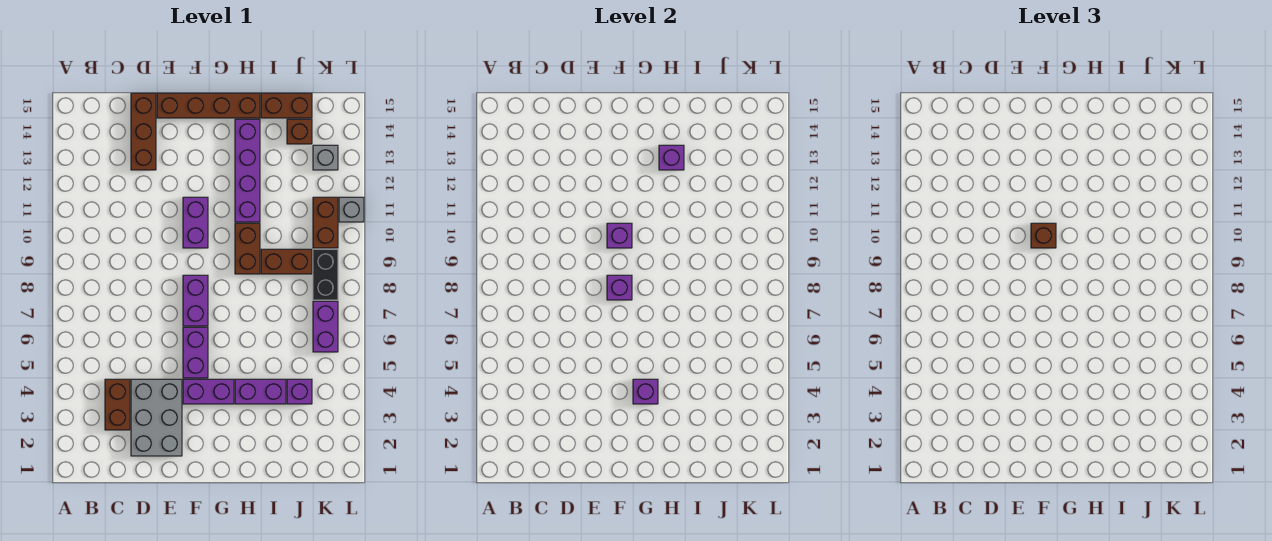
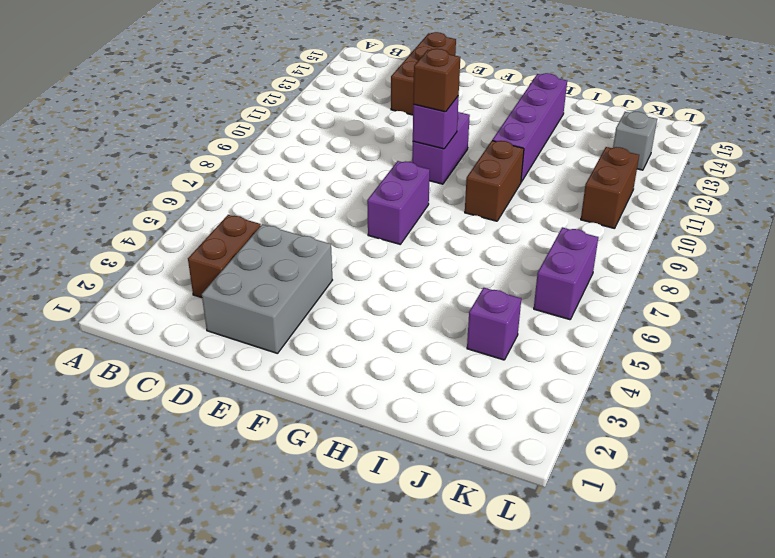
none -> brown brick E15:H15 level 1
none -> purple brick F4:G4 level 1
none -> purple brick F5:F6 level 1

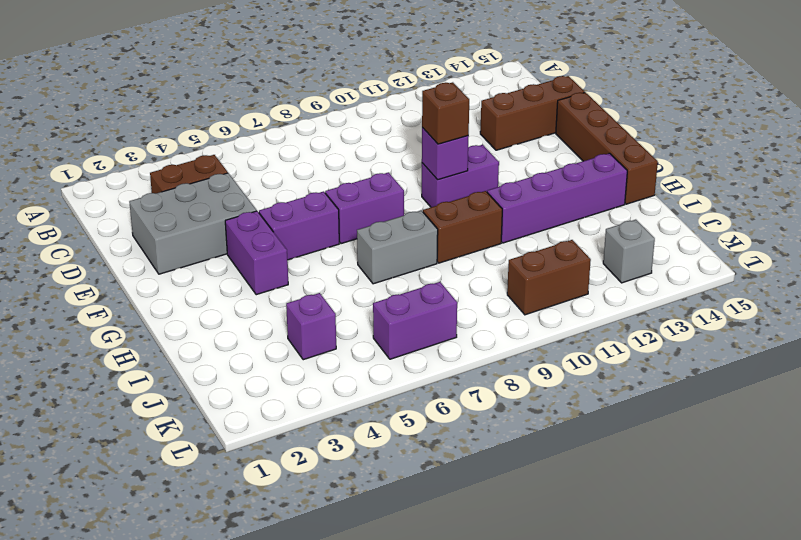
grey brick H7:H8 level 1 -> none
none -> purple brick H4:I4 level 1
none -> brown brick I9:J9 level 1
none -> brown brick I15:J15 level 1

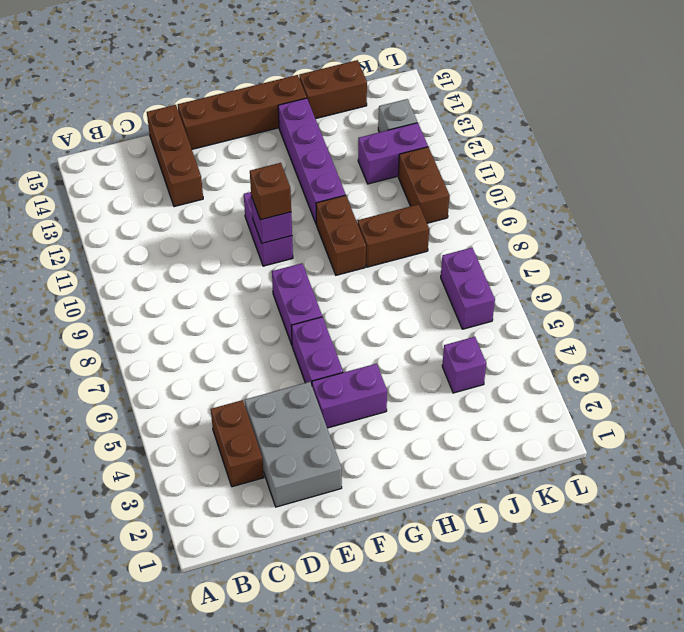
purple brick J12:K12 level 1 -> purple brick H4:I4 level 1
none -> brown brick J14 level 1
none -> black brick K8:K9 level 1
none -> grey brick L11 level 1

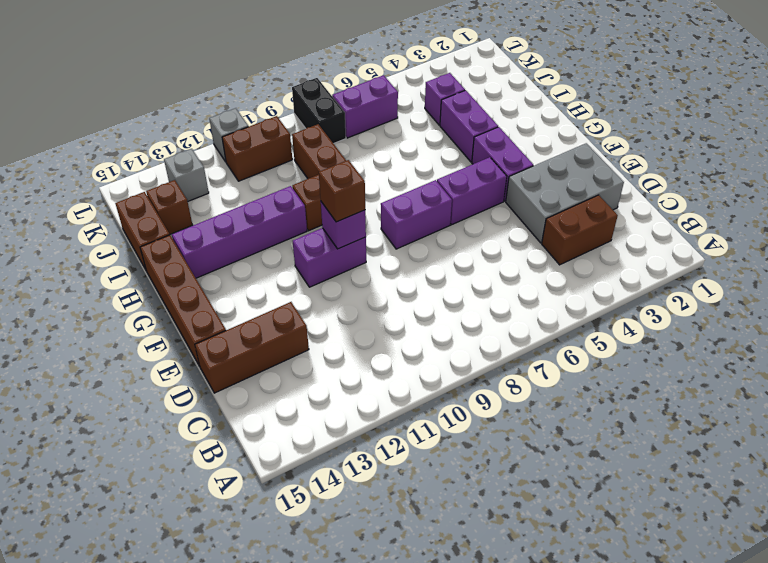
black brick K8:L8 level 1 -> black brick K8:K9 level 1
none -> purple brick F8 level 2
none -> purple brick G4 level 2
none -> purple brick H13 level 2

